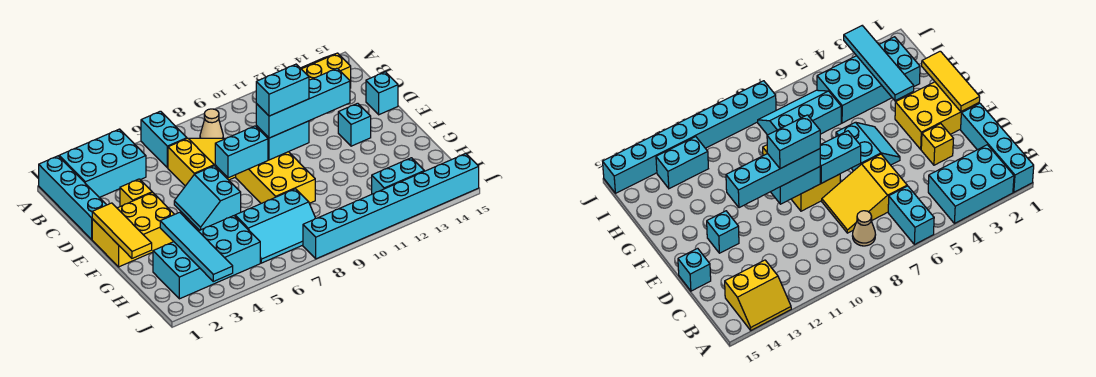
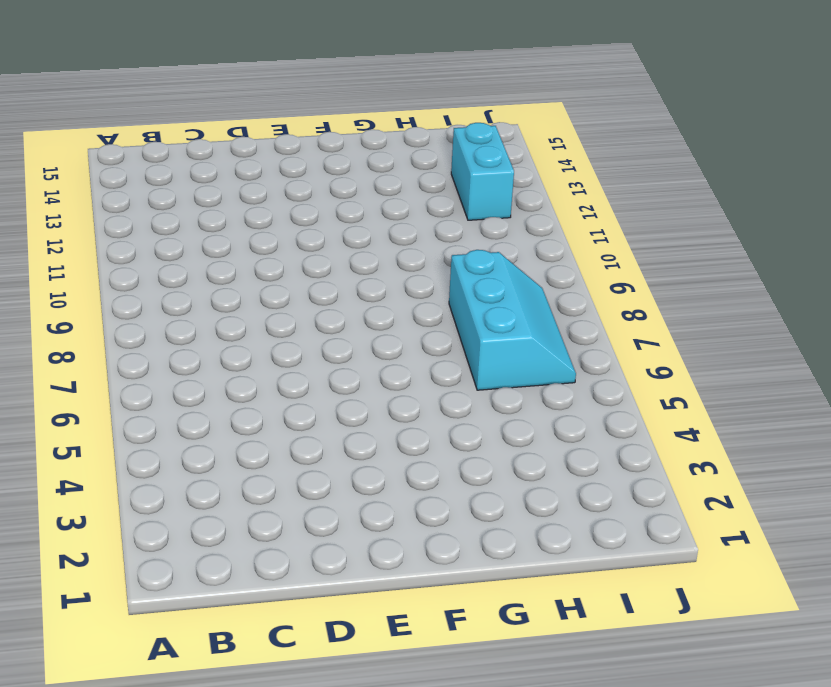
none -> cyan brick A1:D1 level 1
none -> cyan brick A2:B4 level 1
none -> cyan brick A6:B6 level 1

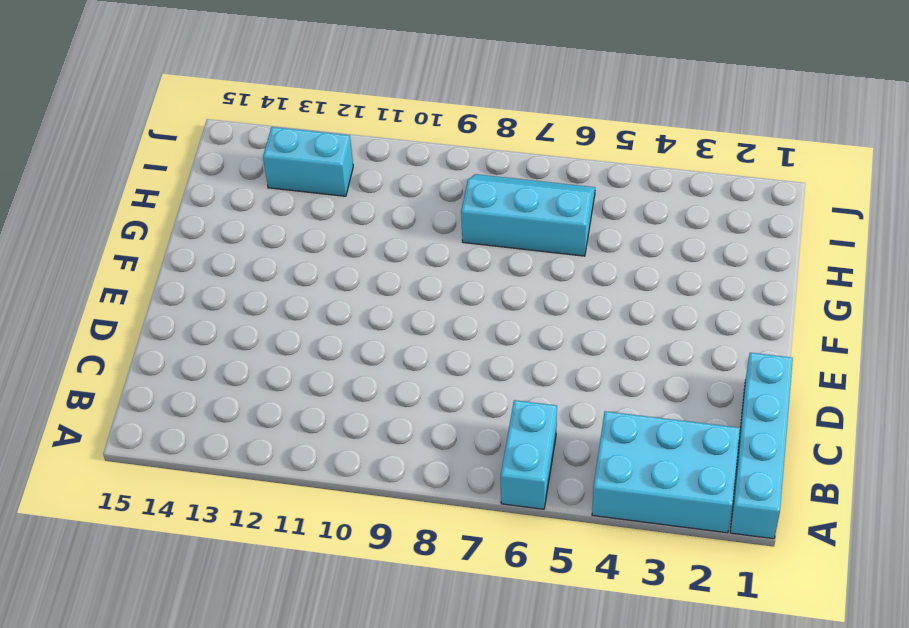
none -> yellow slope A13:B14 level 1 top B
none -> tan cone B8 level 1
none -> yellow slope C6:D8 level 1 top 6

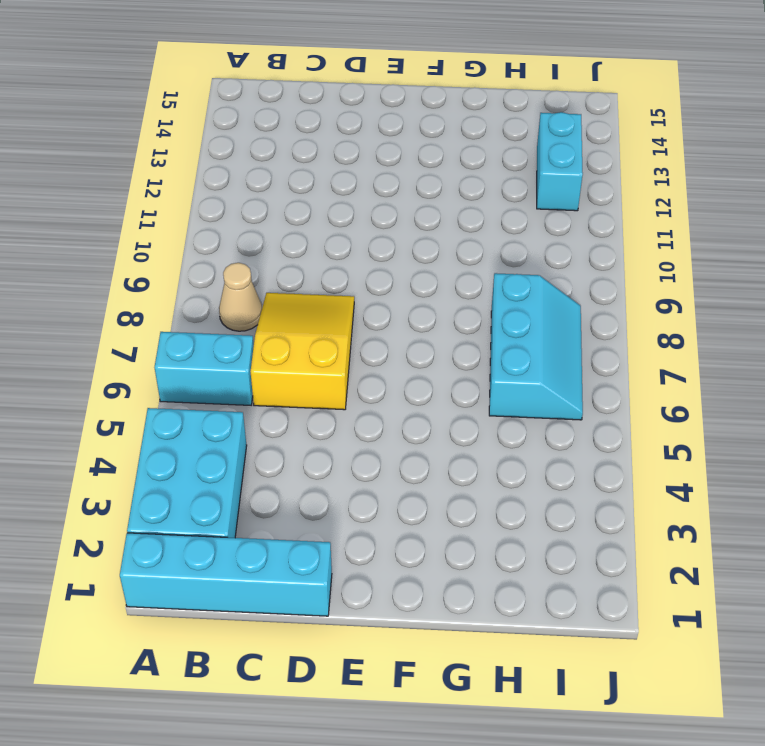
none -> yellow slope A13:B14 level 1 top B
none -> yellow brick D3 level 1
none -> cyan brick D15 level 1

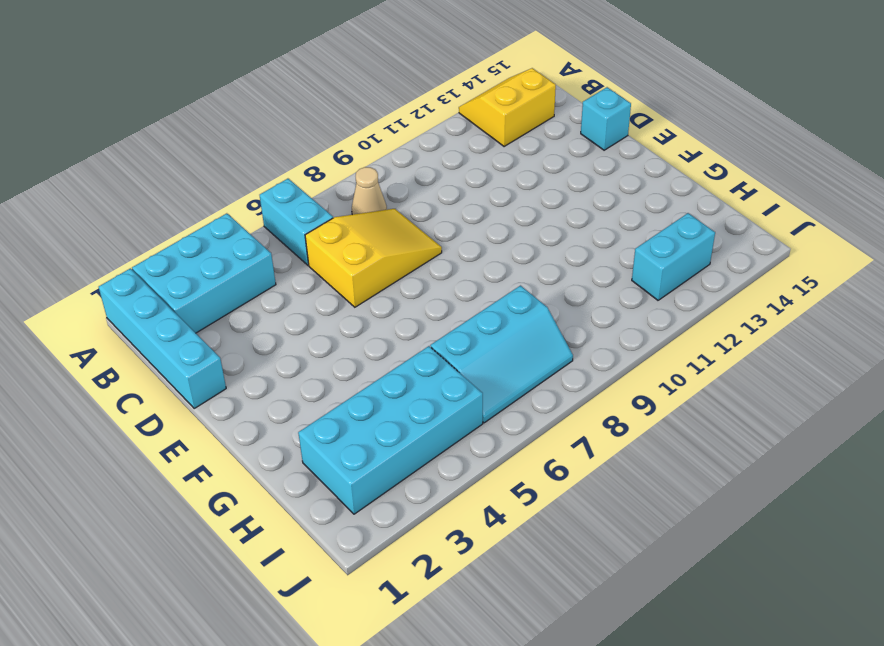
none -> yellow brick D3 level 1
none -> yellow brick E1:F3 level 1
none -> cyan slope E5:F6 level 1 top 6

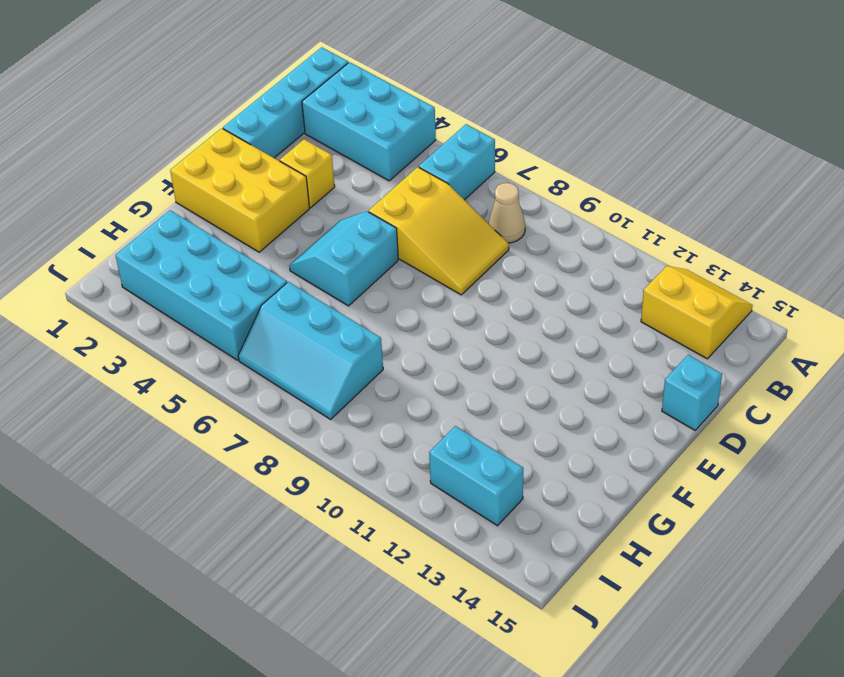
none -> yellow brick E8:G9 level 1
none -> cyan brick E13 level 1
none -> cyan brick J8:J15 level 1

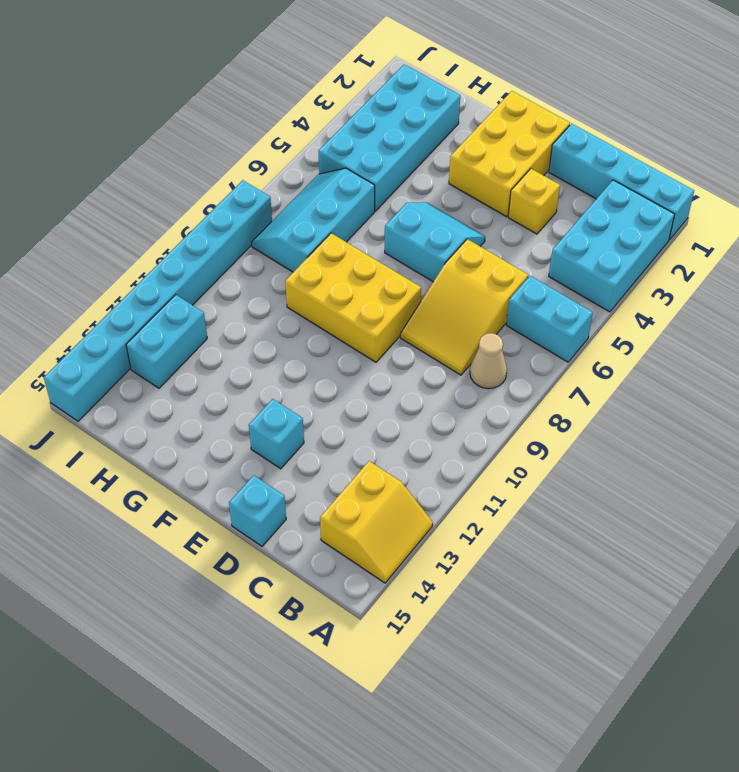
none -> yellow tile E1:G1 level 2
none -> cyan brick E7:E8 level 2
none -> cyan brick E9:E10 level 2

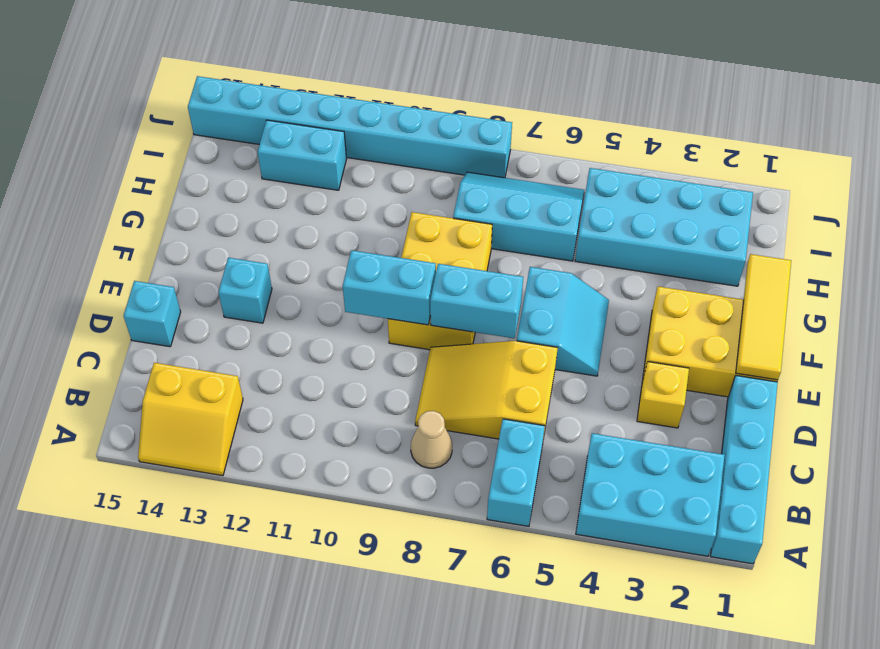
none -> cyan tile G3:J3 level 2
none -> cyan brick E9:E12 level 3
none -> cyan brick E9:E10 level 4

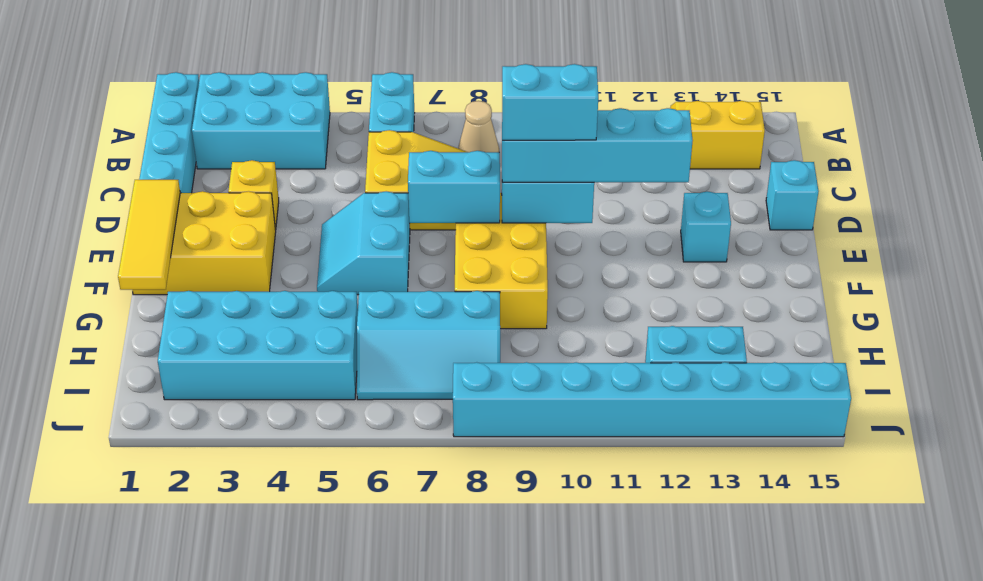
none -> cyan tile G3:J3 level 2

